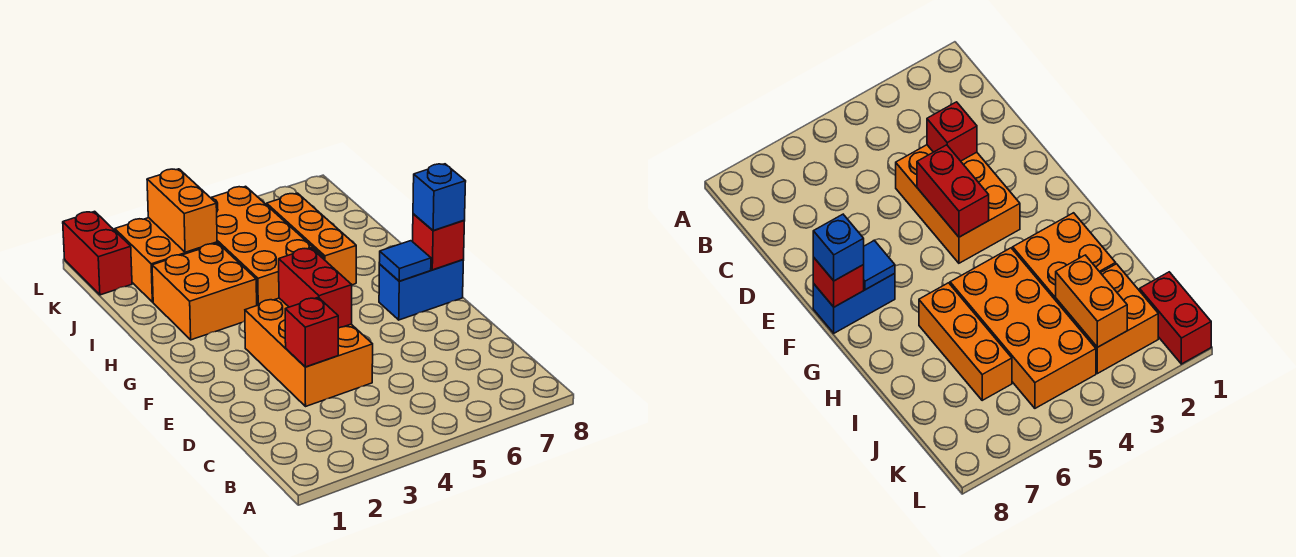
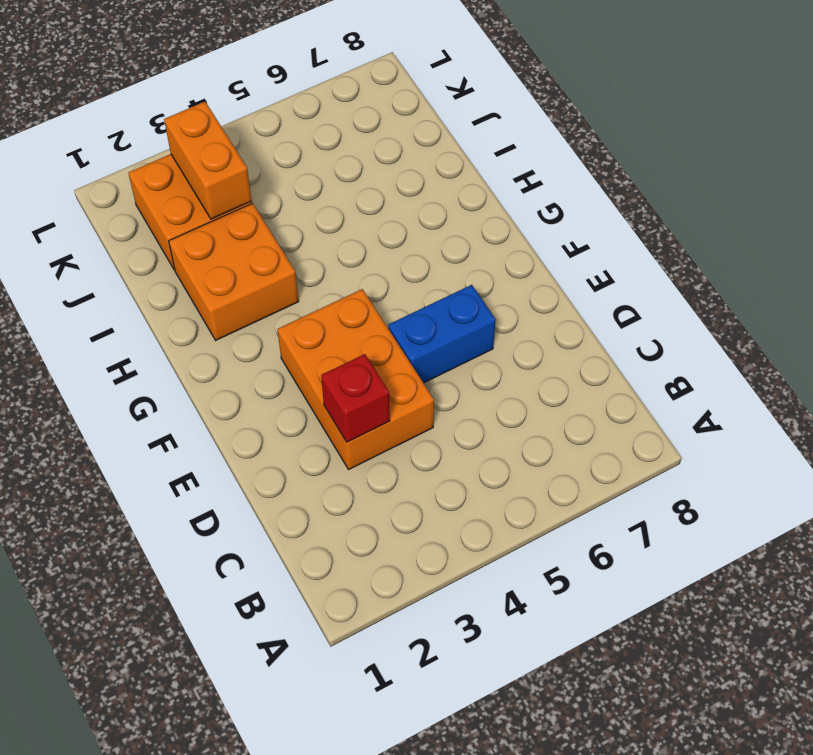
blue brick E5:E6 level 1 -> blue brick F7:F8 level 1
none -> orange brick H4:K5 level 1
none -> orange brick H6:J6 level 1
none -> red brick K1:L1 level 1

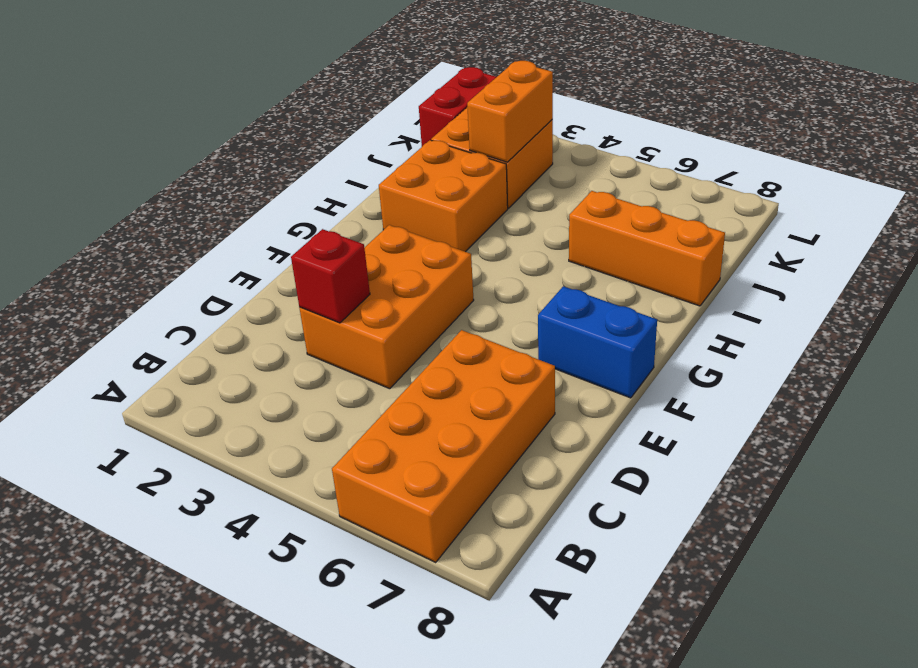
orange brick A6:D7 level 1 -> orange brick H4:K5 level 1
orange brick I6:I8 level 1 -> orange brick H6:J6 level 1
none -> red brick E4:F4 level 2
none -> blue tile F7 level 2
none -> red brick F8 level 2

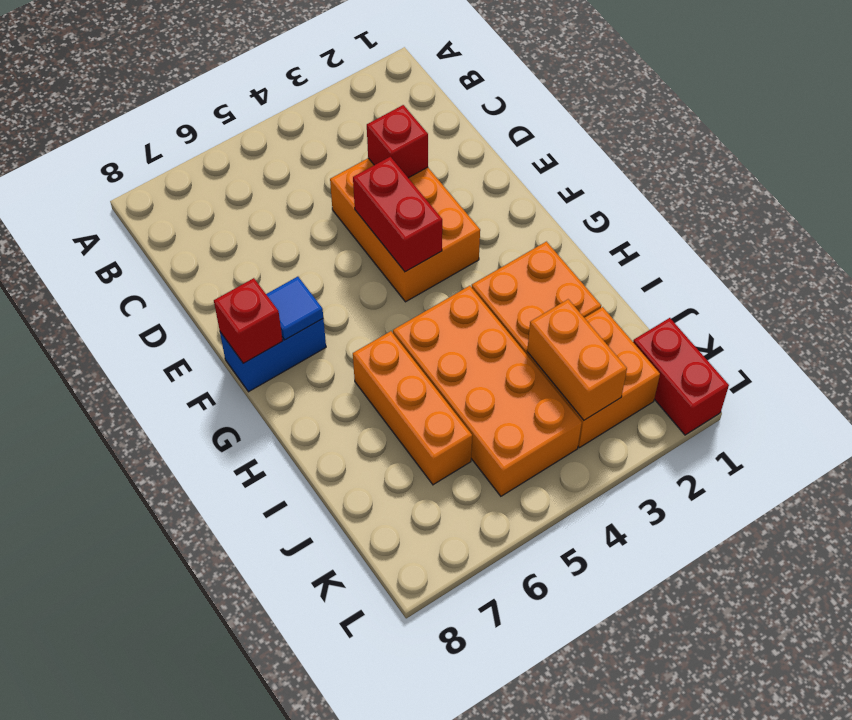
none -> blue brick F8 level 3

